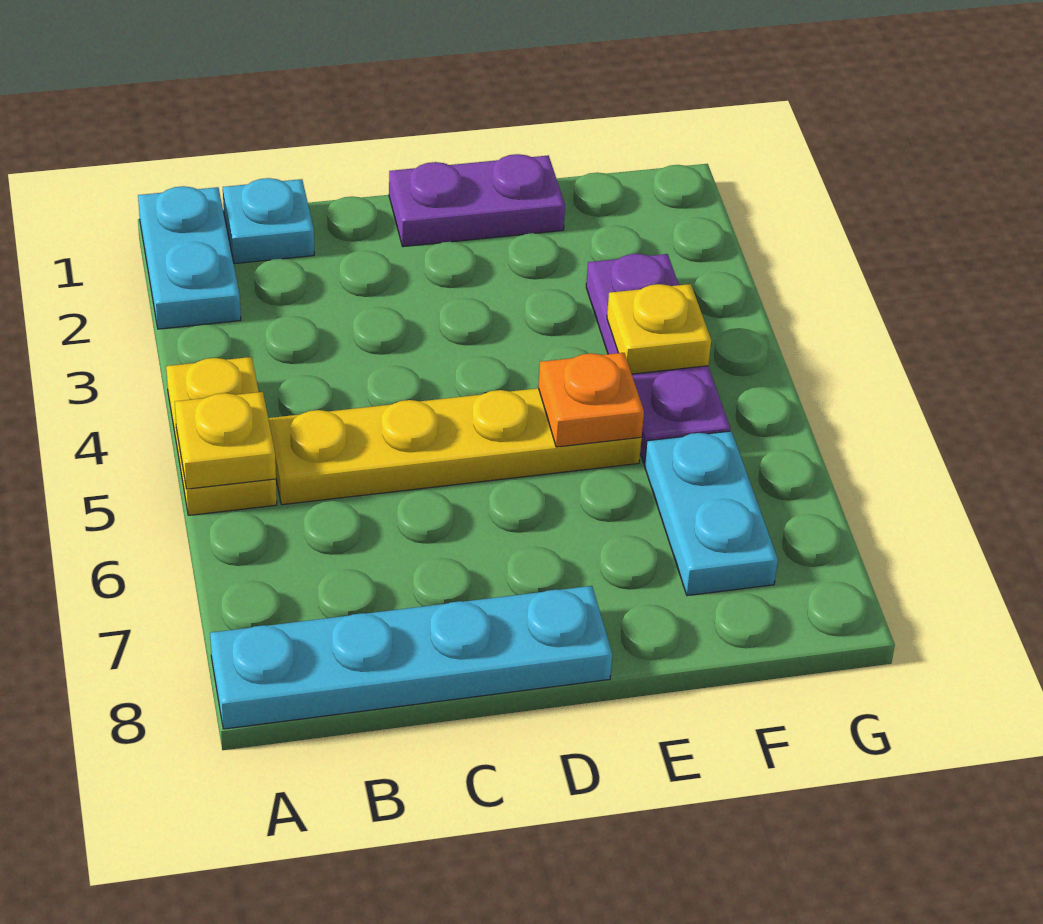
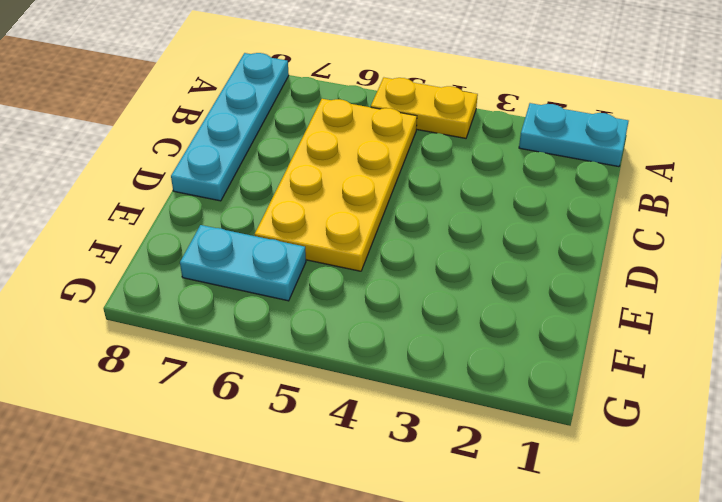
yellow plate B5:E6 level 1 -> yellow plate B5:E5 level 1
none -> cyan plate B1 level 1
none -> purple plate D1:E1 level 1

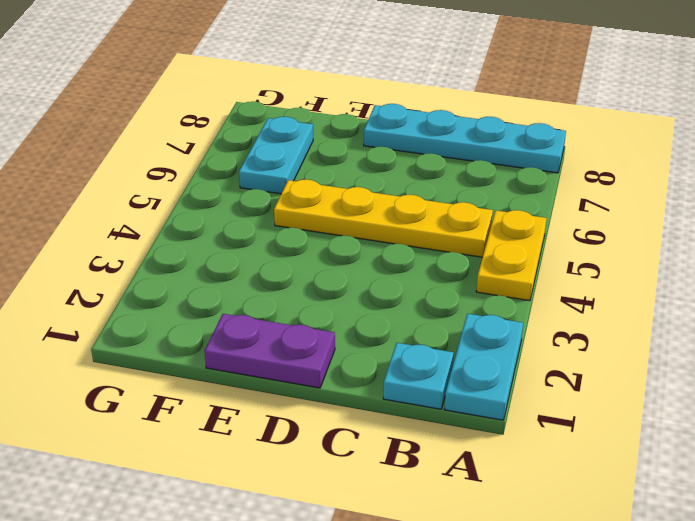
none -> purple plate F3:F5 level 1
none -> yellow plate A5 level 2

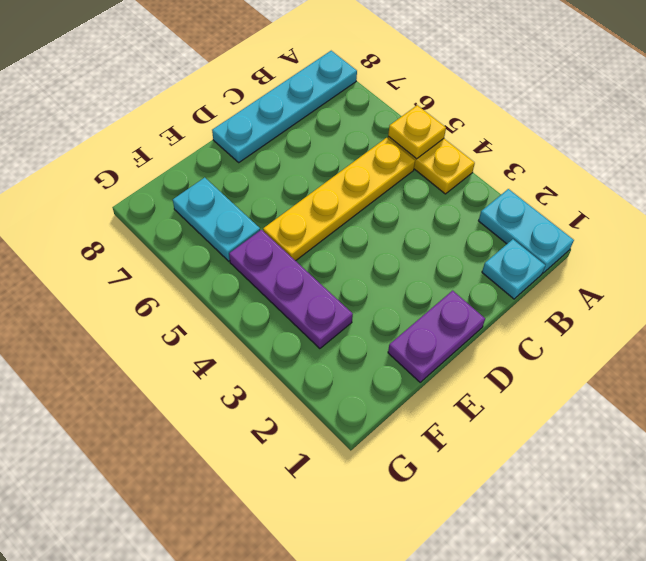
none -> orange plate E5 level 2
none -> yellow plate F4 level 2

